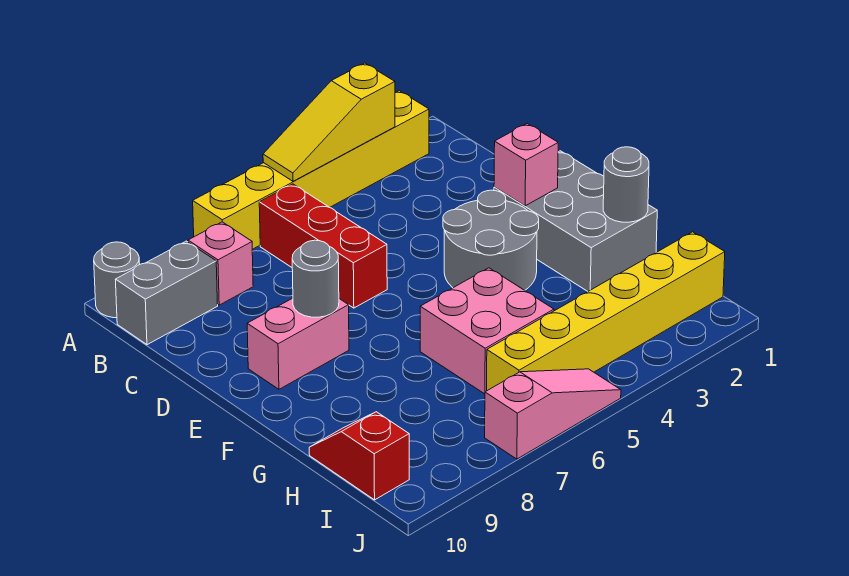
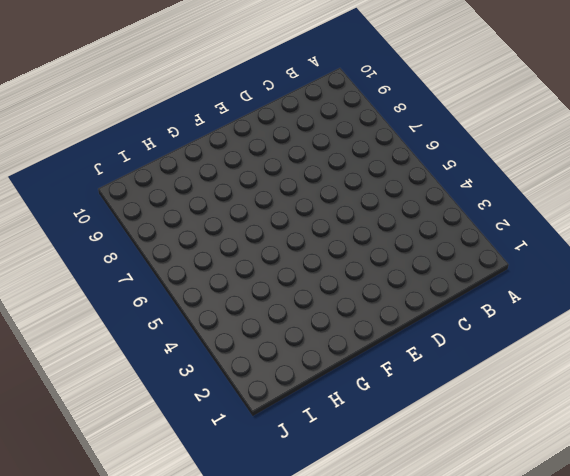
none -> yellow brick A2:A7 level 1
none -> grey round brick A10 level 1
none -> red brick B6:D6 level 1

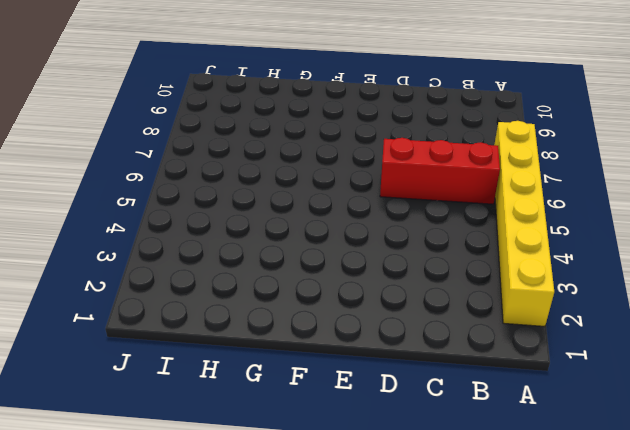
none -> grey round brick A10 level 1
none -> pink brick B8 level 1
none -> grey brick B9:B10 level 1

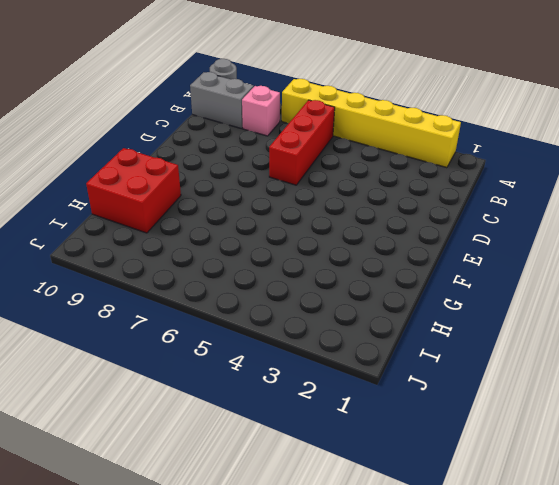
red brick G9:H10 level 1 -> red slope H10:I10 level 1 top I
none -> grey brick E1:G2 level 1
none -> grey round brick E3:F4 level 1
none -> pink brick E8:E9 level 1

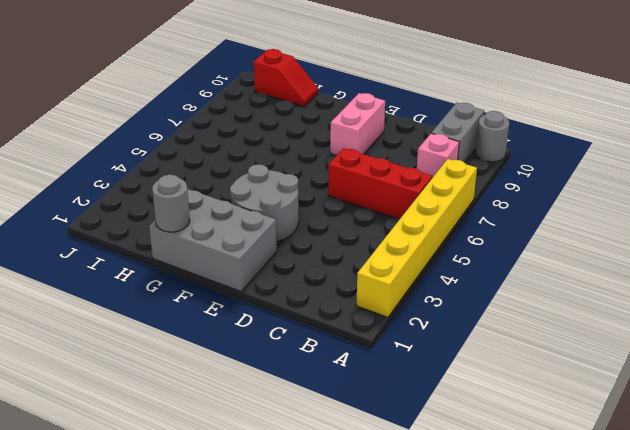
none -> pink brick G5:H6 level 1
none -> yellow brick I1:I6 level 1
none -> pink slope J5:J7 level 1 top 7

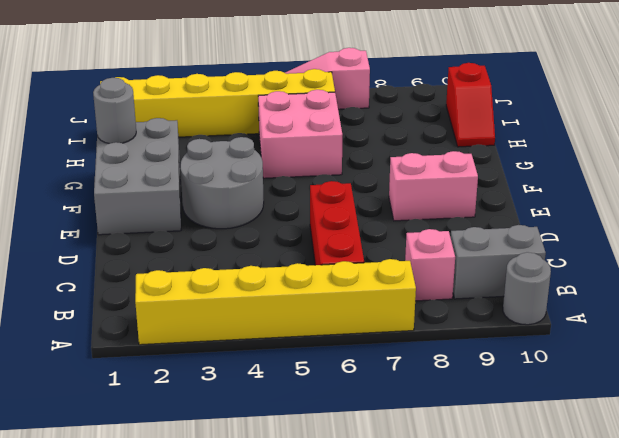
none -> yellow slope A3:A5 level 2 top 3
none -> pink brick E2 level 2
none -> grey round brick E8 level 2

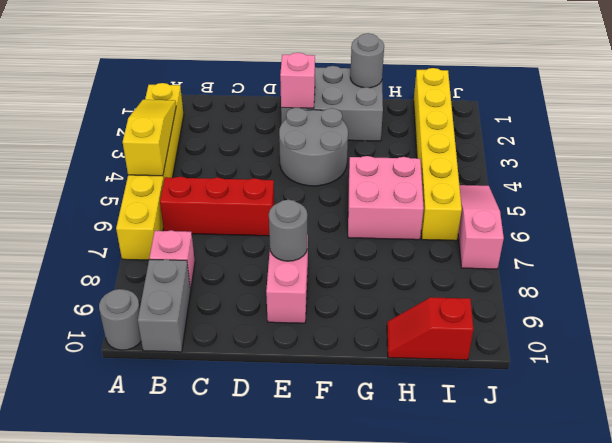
yellow slope A3:A5 level 2 top 5 -> yellow slope A3:A5 level 2 top 3

